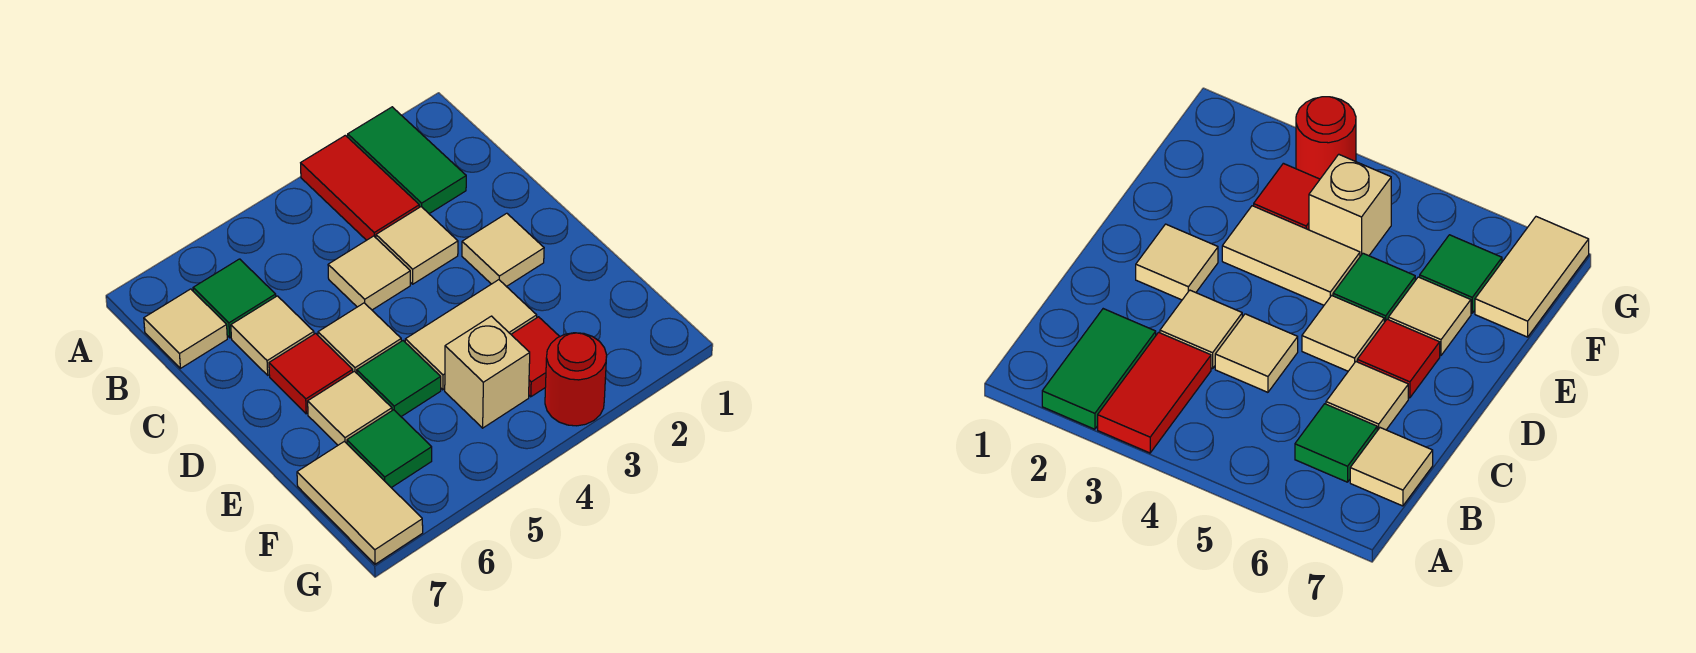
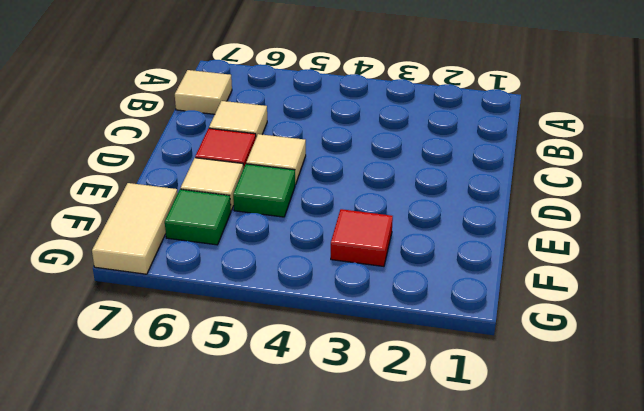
none -> green tile A2:B2 level 1
none -> red tile A3:B3 level 1
none -> green tile B6 level 1

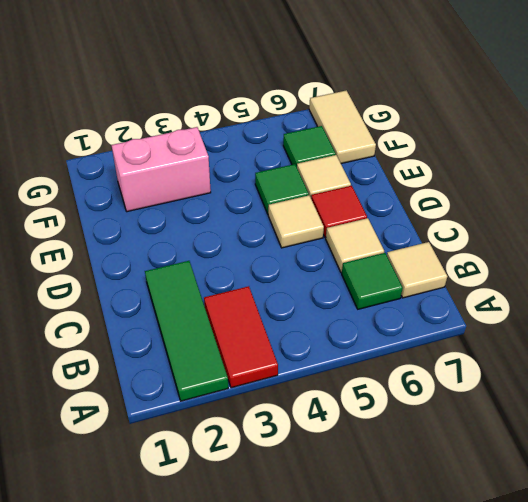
green tile A2:C2 level 1 -> green tile A2:B2 level 1
pink brick F2:F3 level 1 -> red tile F3 level 1
none -> tan tile C3 level 1
none -> tan tile C4 level 1
none -> tan tile D2 level 1

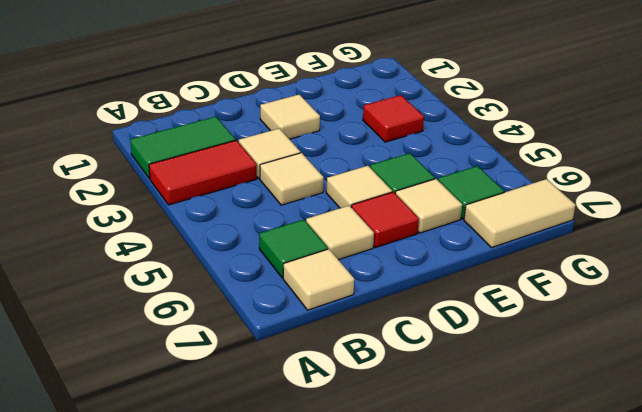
none -> tan tile E3:E4 level 1
none -> tan brick F4 level 1
none -> red round brick G3 level 1

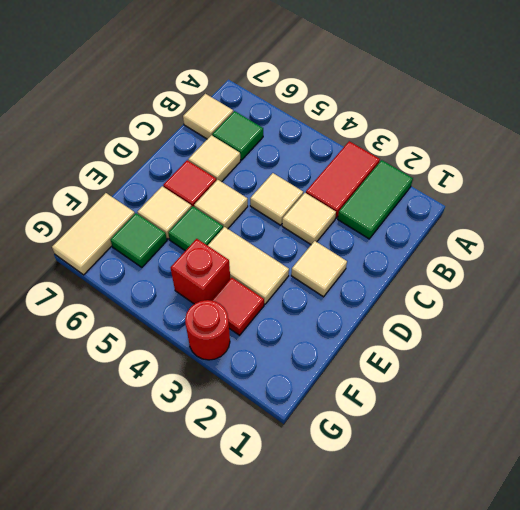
red brick F4 level 1 -> tan brick F4 level 1

